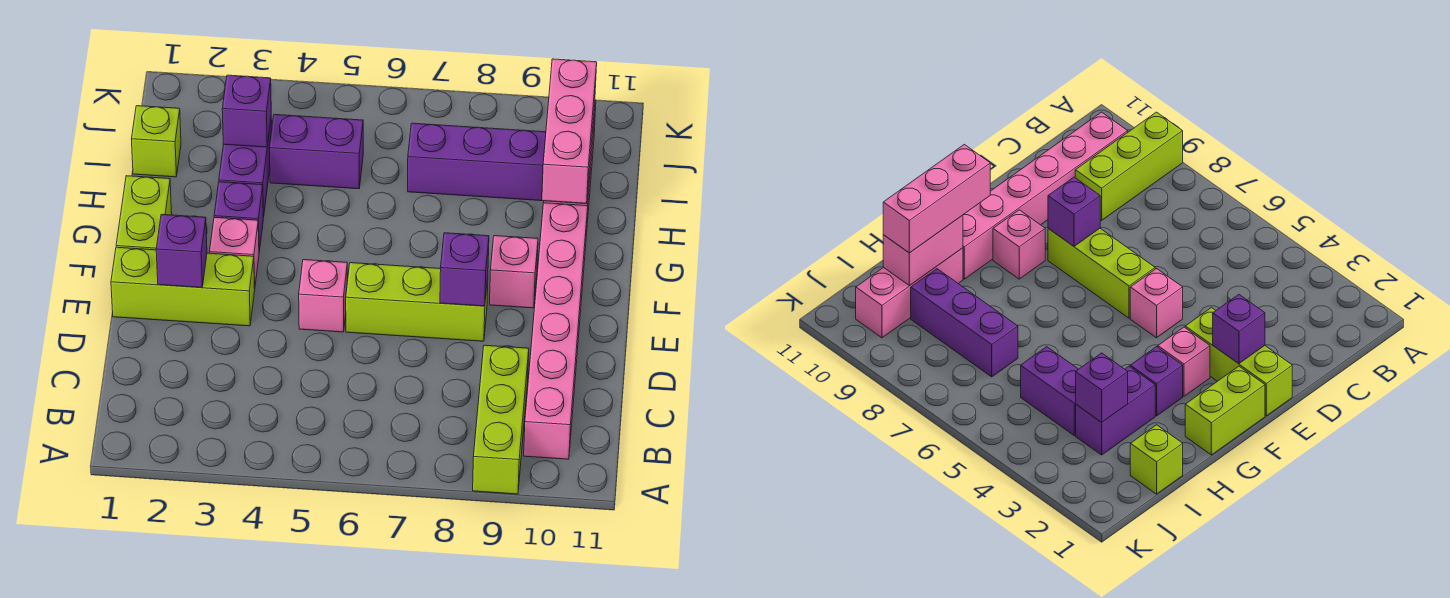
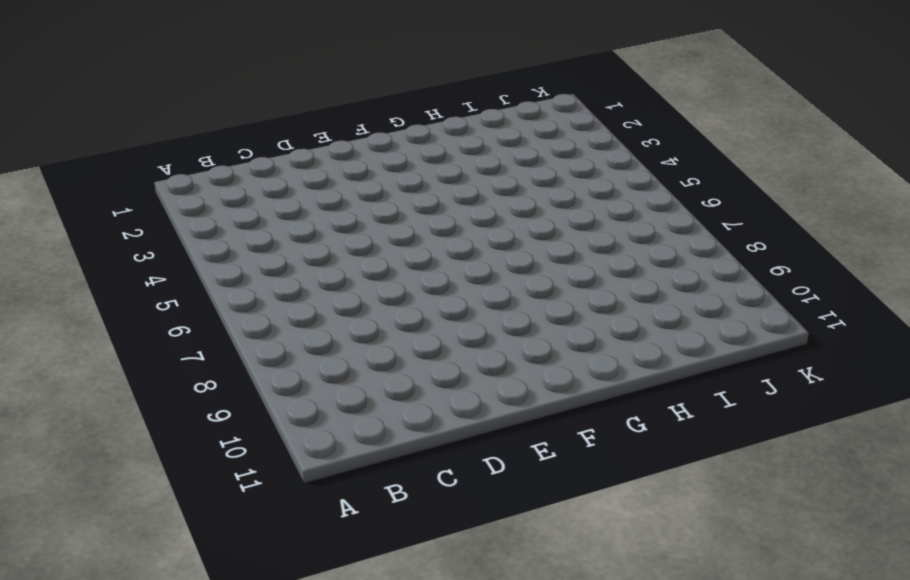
none -> lime brick A9:C9 level 1
none -> pink brick B10:G10 level 1
none -> lime brick E1:E3 level 1

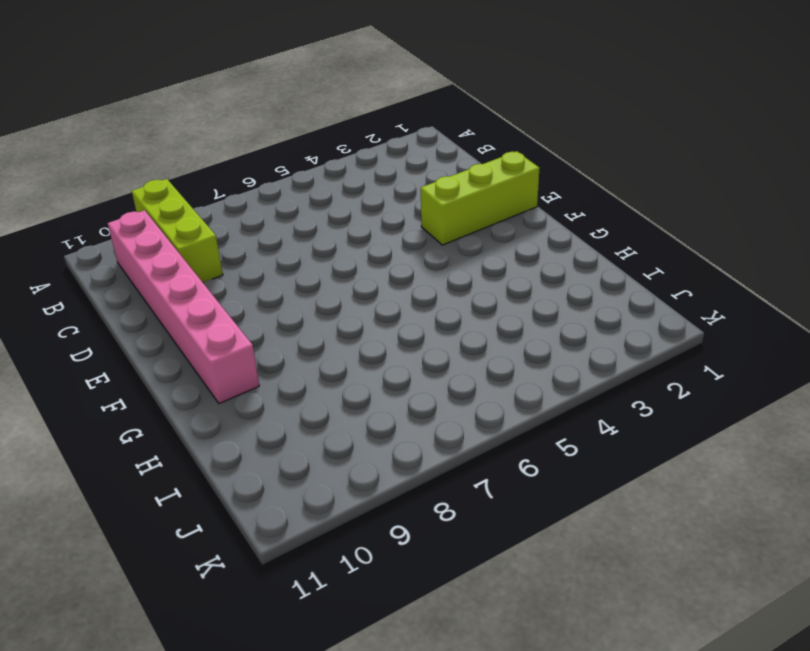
none -> pink brick E5 level 1
none -> lime brick E6:E8 level 1
none -> lime brick F1:G1 level 1

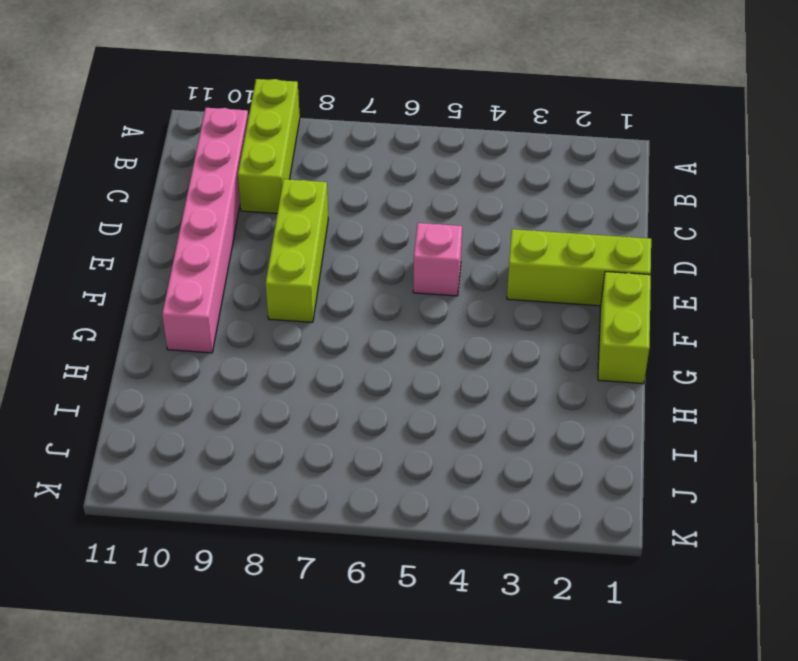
lime brick D8:F8 level 1 -> lime brick E6:E8 level 1
none -> pink brick F3 level 1
none -> pink brick F9 level 1
none -> purple brick G3 level 1

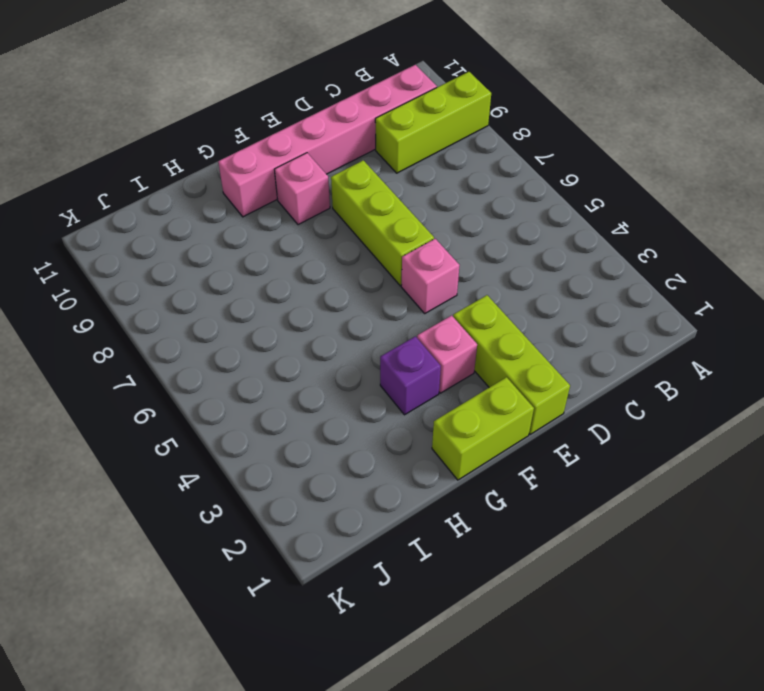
none -> purple brick H3:I3 level 1
none -> pink brick H10:J10 level 1
none -> lime brick I1 level 1

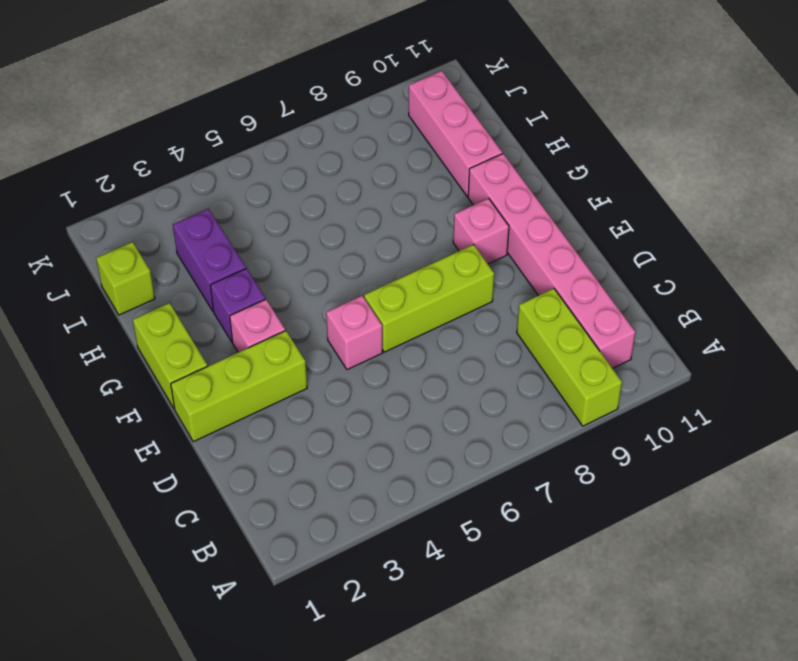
none -> purple brick I4:I5 level 1
none -> purple brick I7:I9 level 1
none -> purple brick E2 level 2

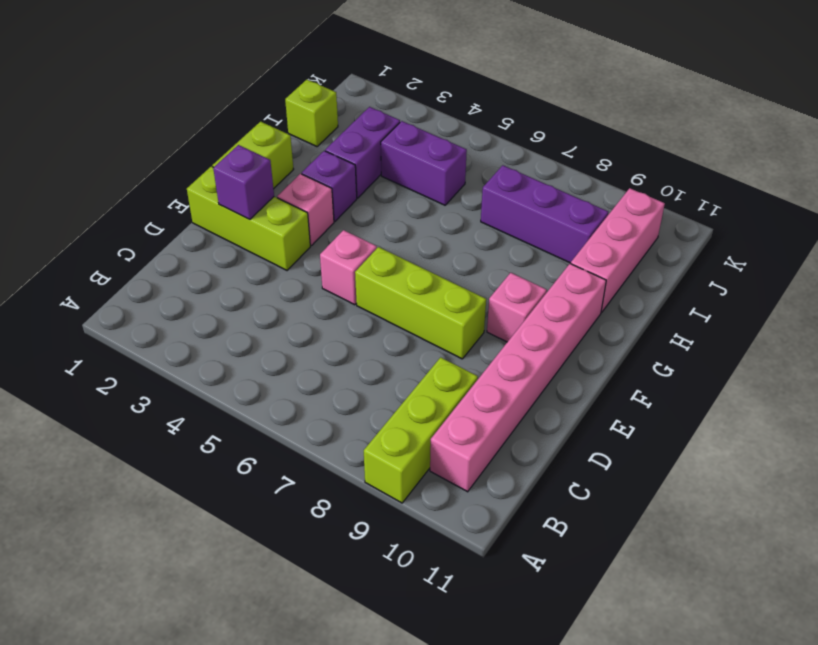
none -> purple brick E8 level 2
none -> pink brick H10:I10 level 2
none -> purple brick I3 level 2

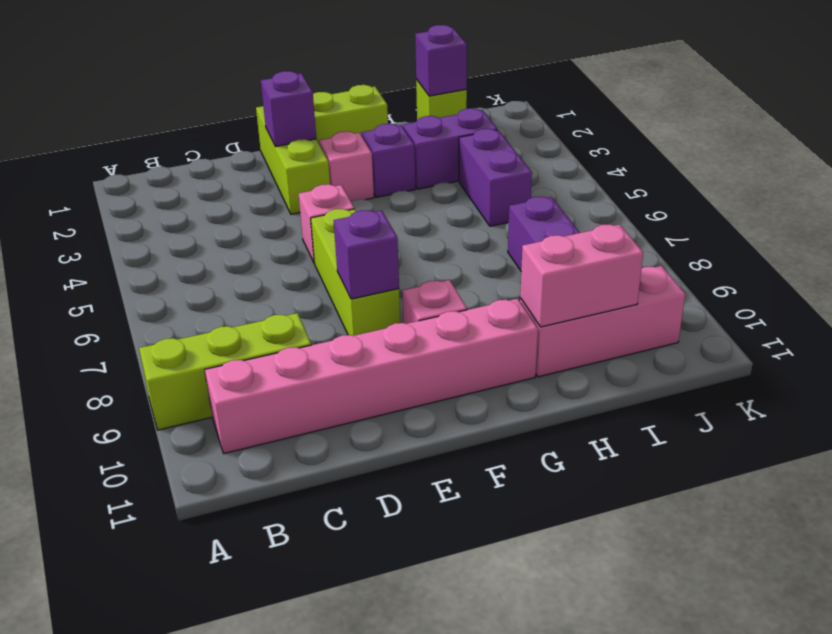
purple brick I1 level 2 -> purple brick I3 level 2
none -> pink brick G10:I10 level 3

